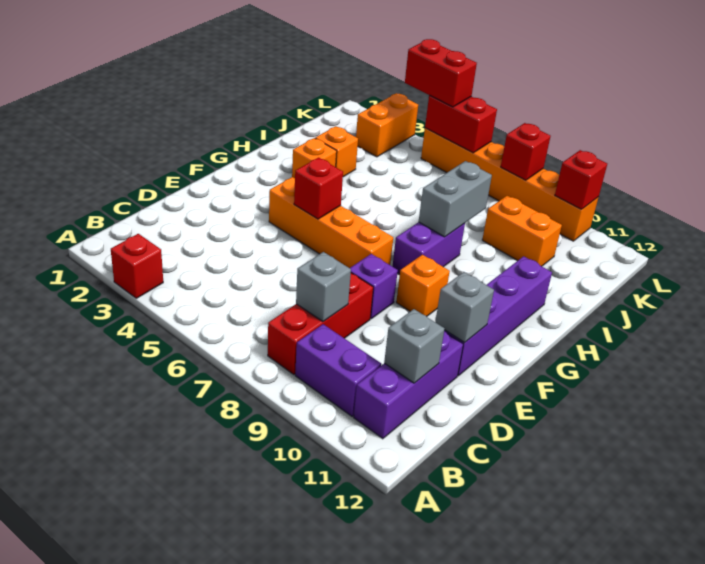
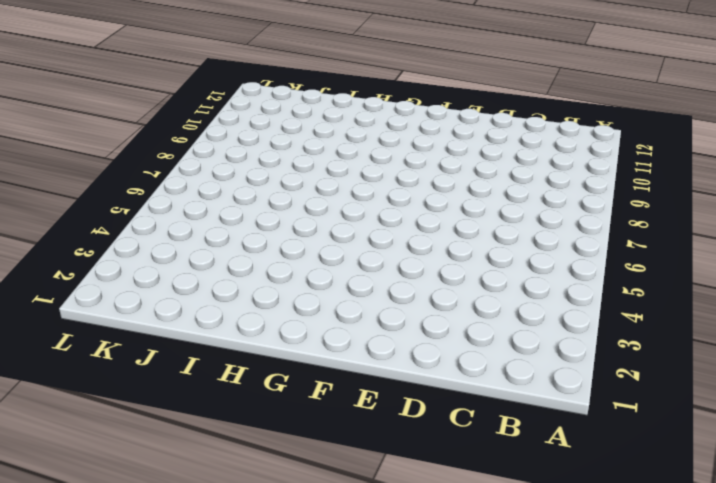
none -> red brick A3 level 1
none -> red brick B8:D8 level 1
none -> purple brick B9:B10 level 1

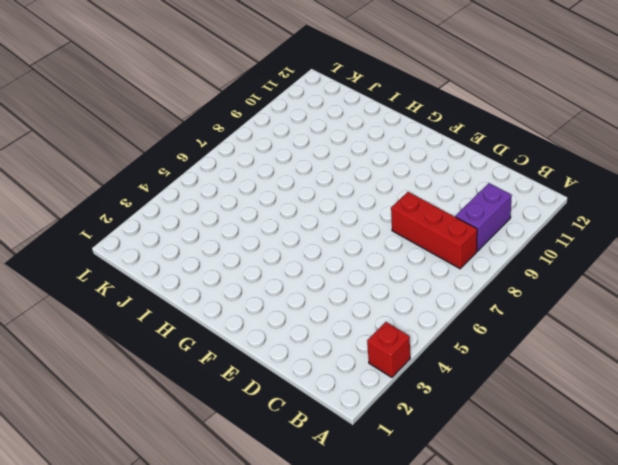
none -> purple brick B11:D11 level 1
none -> purple brick E8 level 1
none -> purple brick E11:H11 level 1

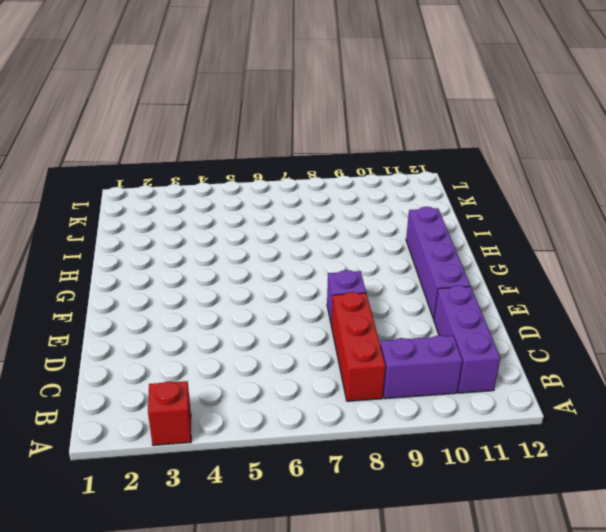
none -> orange brick F4:F7 level 1
none -> orange brick F9 level 1
none -> purple brick G8:H8 level 1

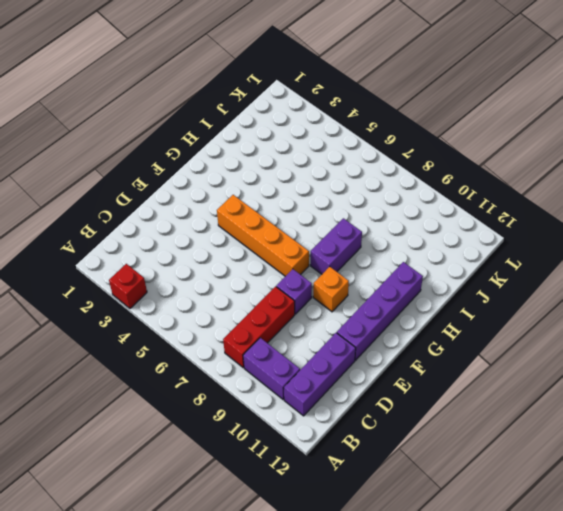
none -> orange brick H3 level 1
none -> orange brick I3 level 1
none -> orange brick J9:J10 level 1

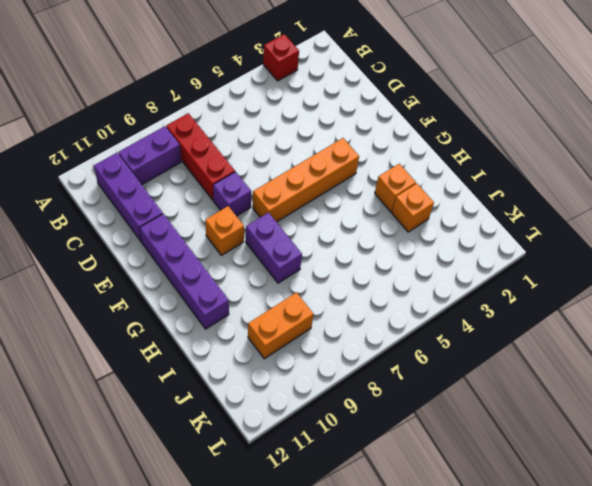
none -> orange brick K3:L3 level 1
none -> orange brick L5:L10 level 1
none -> grey brick C8 level 2

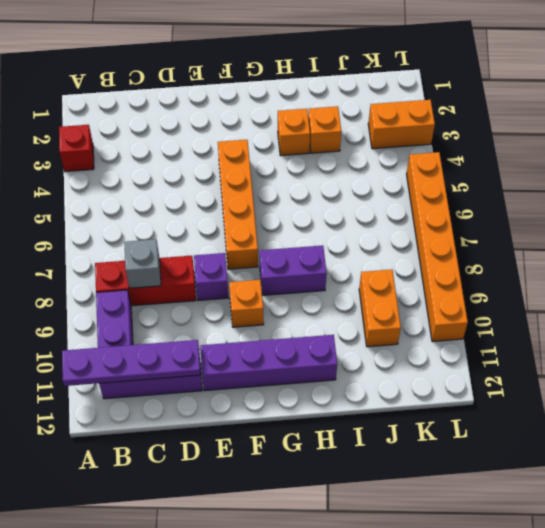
purple plate A11:D11 level 2 -> grey brick C11 level 2
none -> grey brick E11 level 2
none -> red brick F5 level 2
none -> grey brick H8:I8 level 2

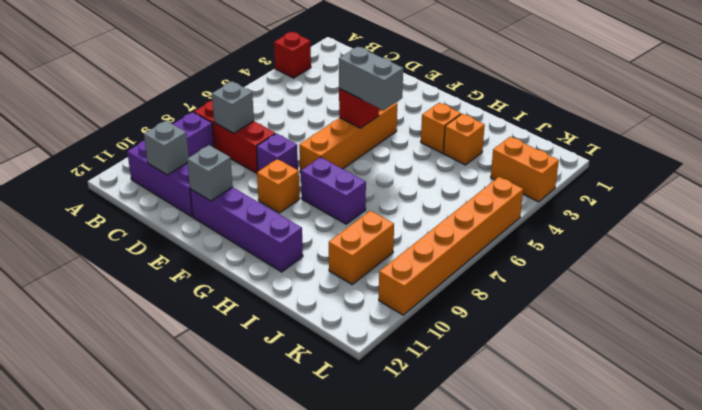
grey brick F5:G5 level 3 -> grey brick H8:I8 level 2
none -> red brick L5:L6 level 2
none -> red brick L8 level 2
none -> red brick L10 level 2

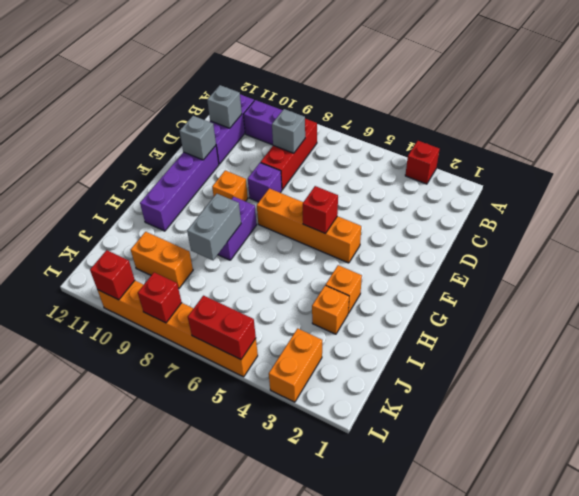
none -> red brick L4:L5 level 3

